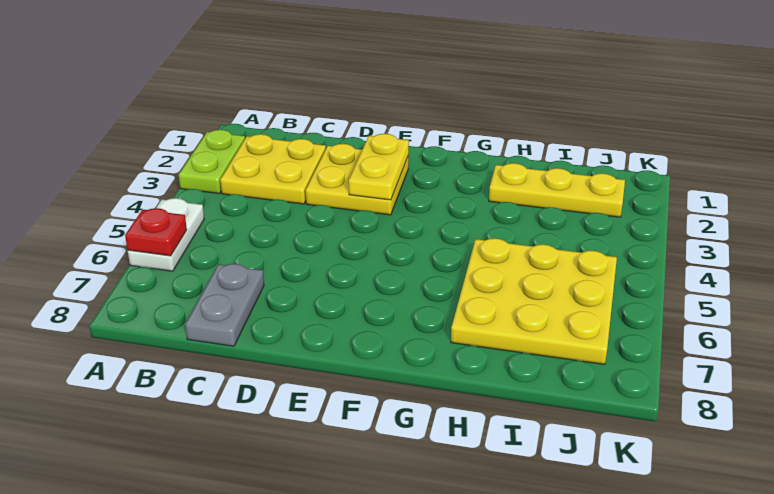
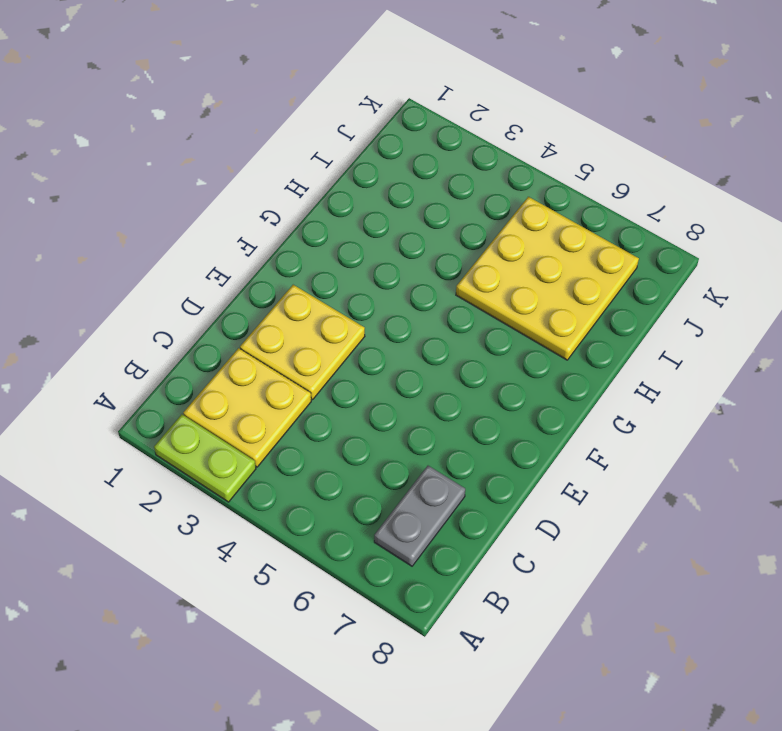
grey plate B7:C7 level 1 -> grey plate C7:C8 level 1
none -> white plate A5:A6 level 1
none -> yellow plate H2:J2 level 1

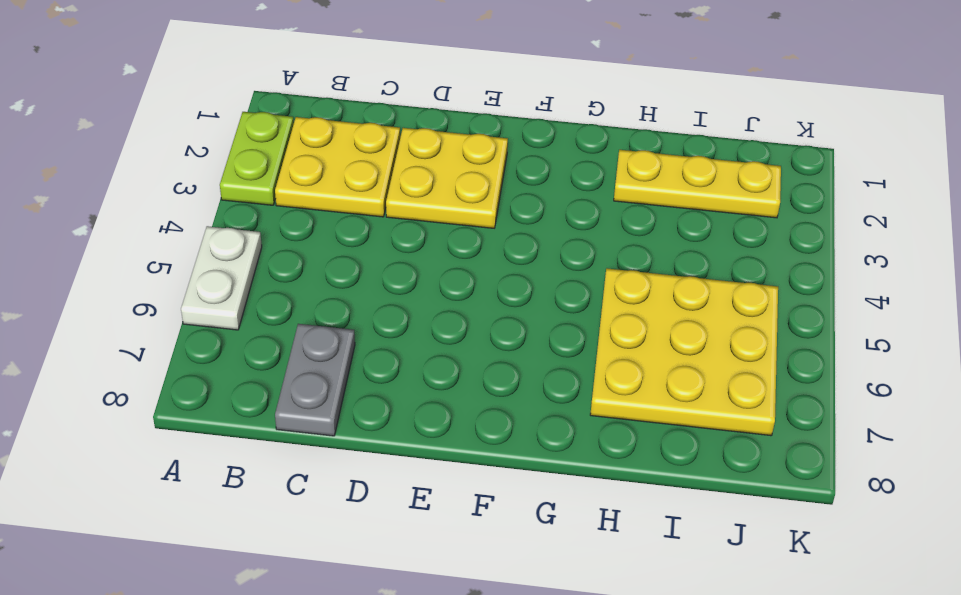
none -> red plate A6 level 2
none -> yellow plate E2:E3 level 2

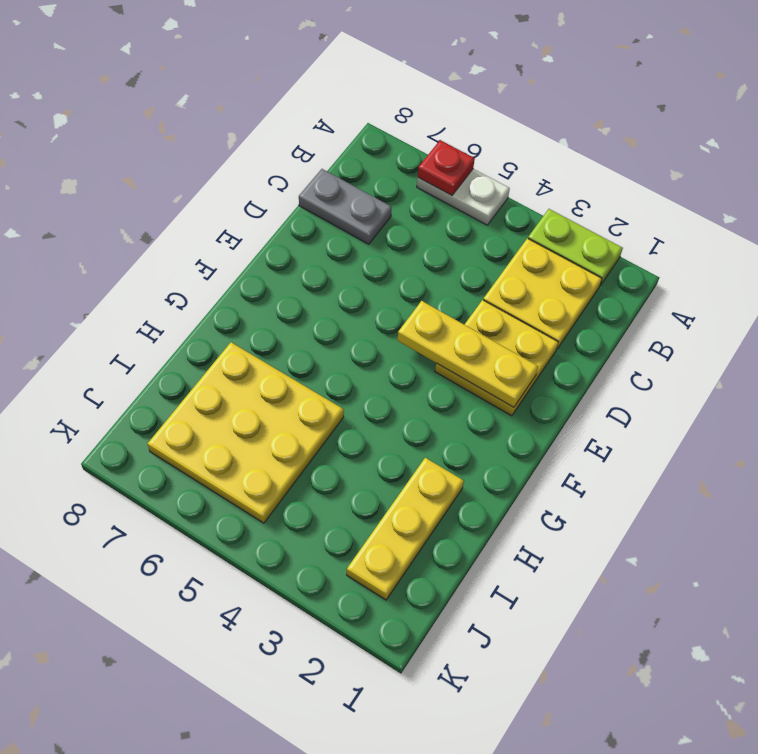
yellow plate E2:E4 level 2 -> yellow plate E2:E3 level 2

